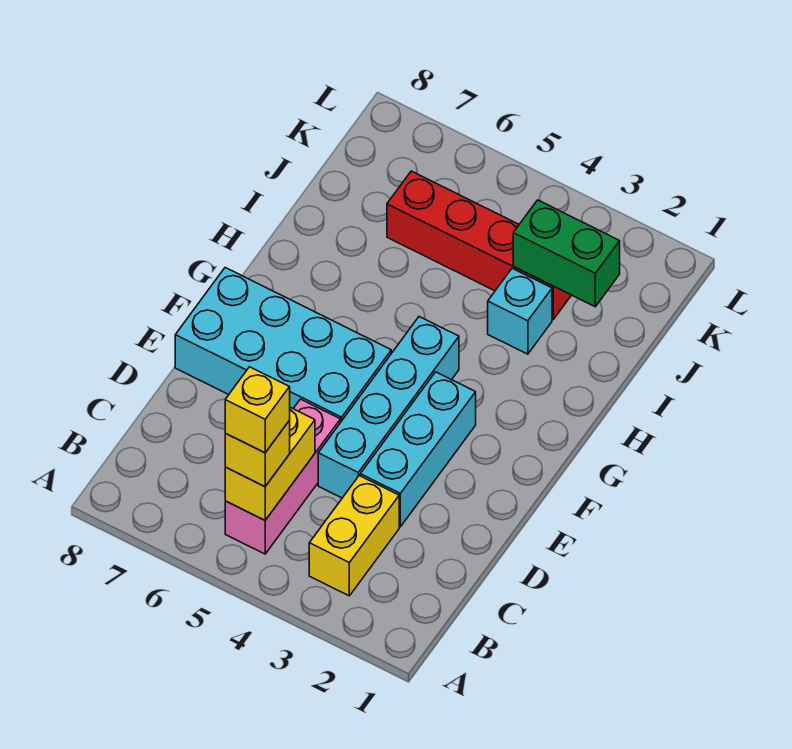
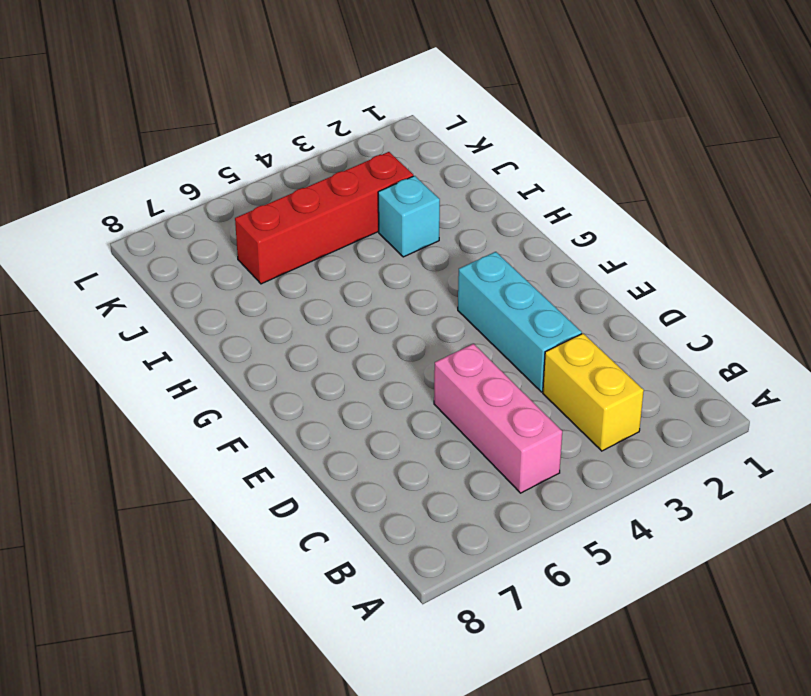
none -> cyan brick D4:G4 level 1
none -> cyan brick E5:F8 level 1

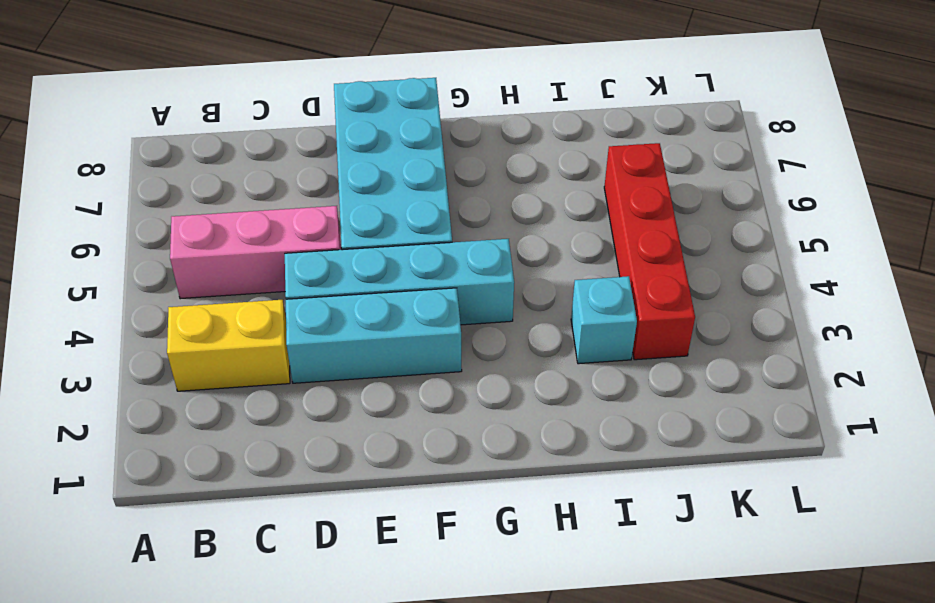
none -> yellow brick B5:C5 level 2
none -> green brick J2:J3 level 2

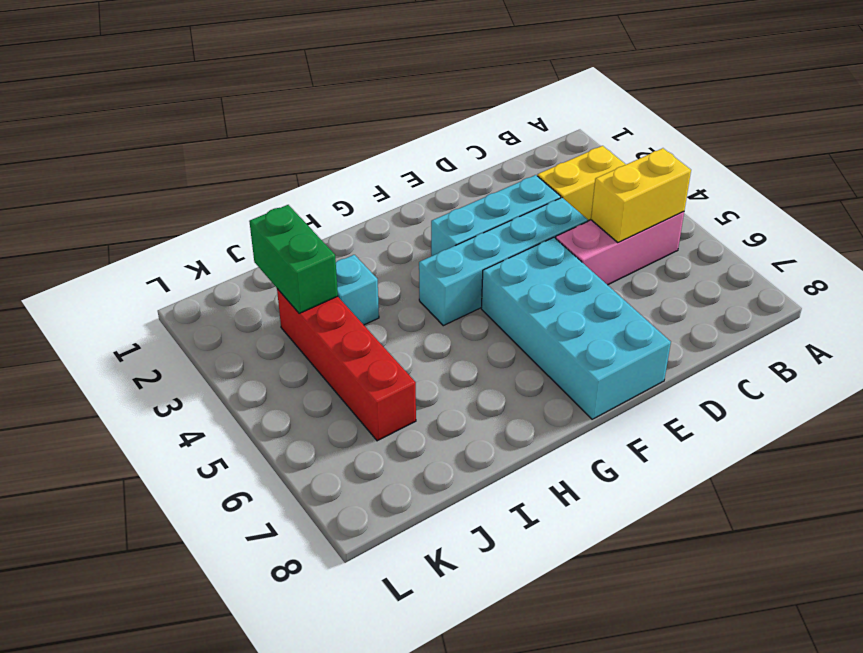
none -> yellow brick B5 level 3
none -> yellow brick B5 level 4

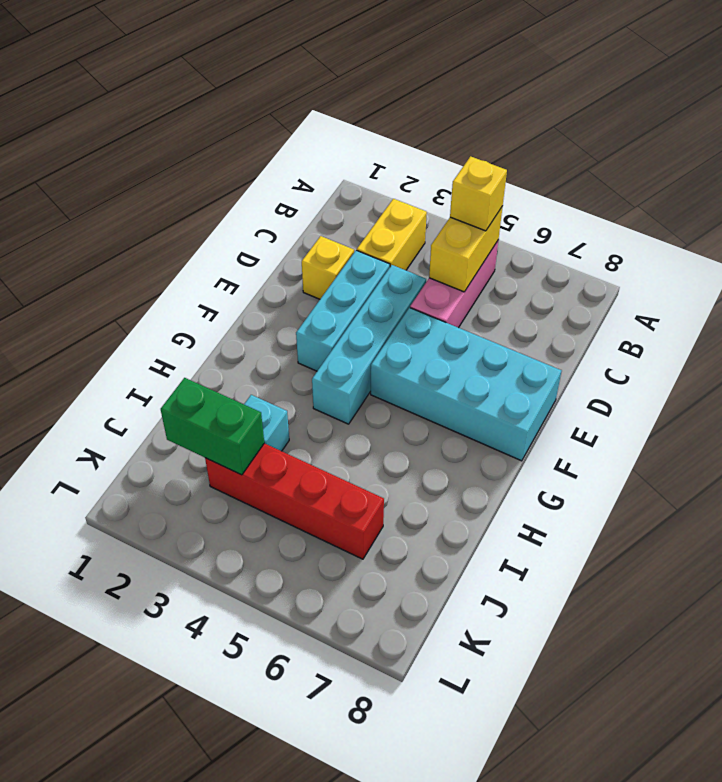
yellow brick D2 level 1 -> yellow brick B5 level 4

